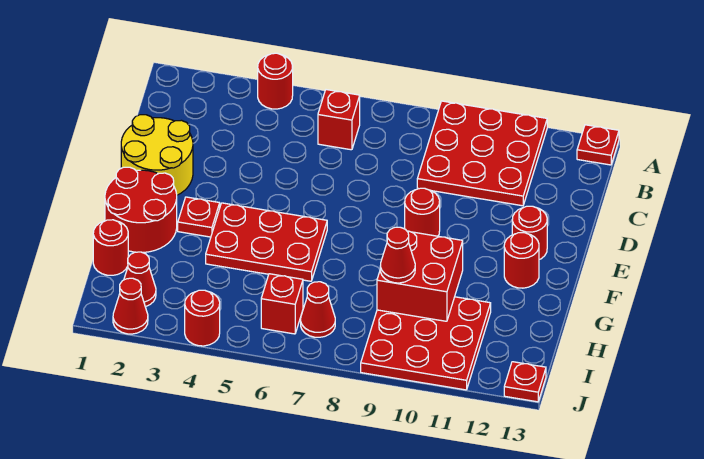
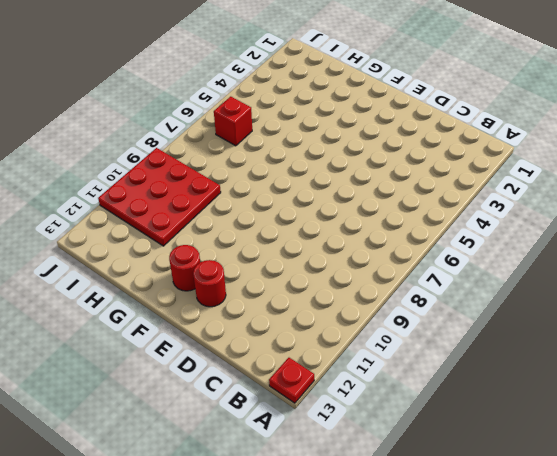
none -> red round brick A4 level 1
none -> red plate A9:C11 level 1
none -> red brick B6 level 1

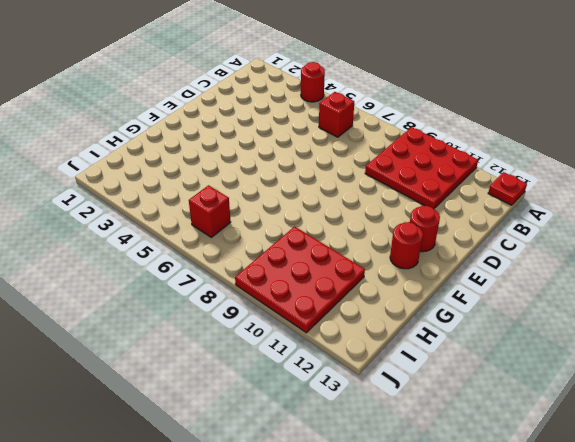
none -> yellow round brick D1:E2 level 1
none -> red round brick E9 level 1
none -> red round brick F1:G2 level 1

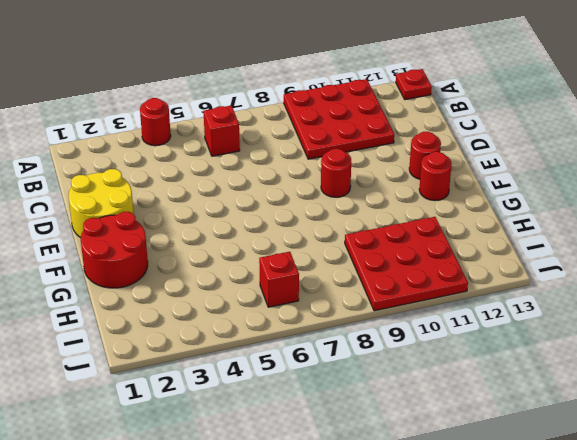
none -> red plate F3 level 1
none -> red plate F4:G6 level 1
none -> red round brick H1 level 1

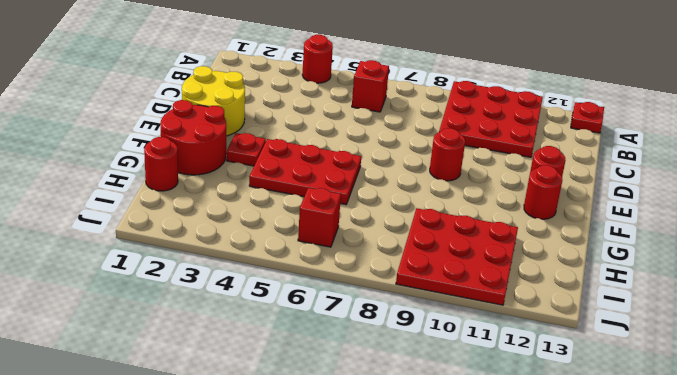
none -> red cone I2 level 1
none -> red cone I7 level 1
none -> red cone J2 level 1

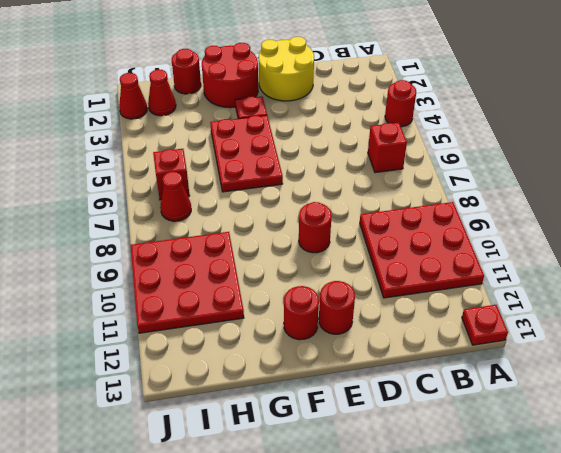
none -> red round brick J4 level 1
none -> red plate J13 level 1
none -> red brick G9:H10 level 2

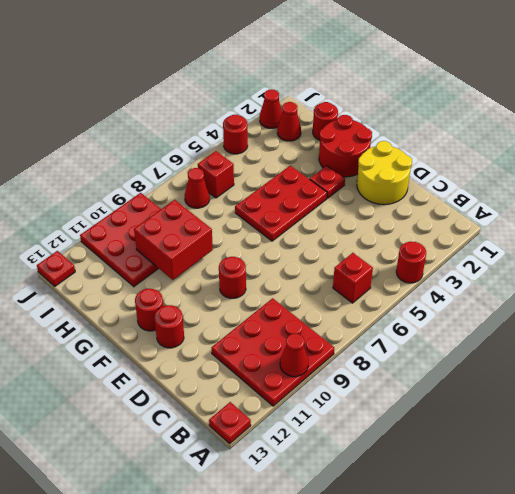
red cone A10 level 2 -> red cone H9 level 3

